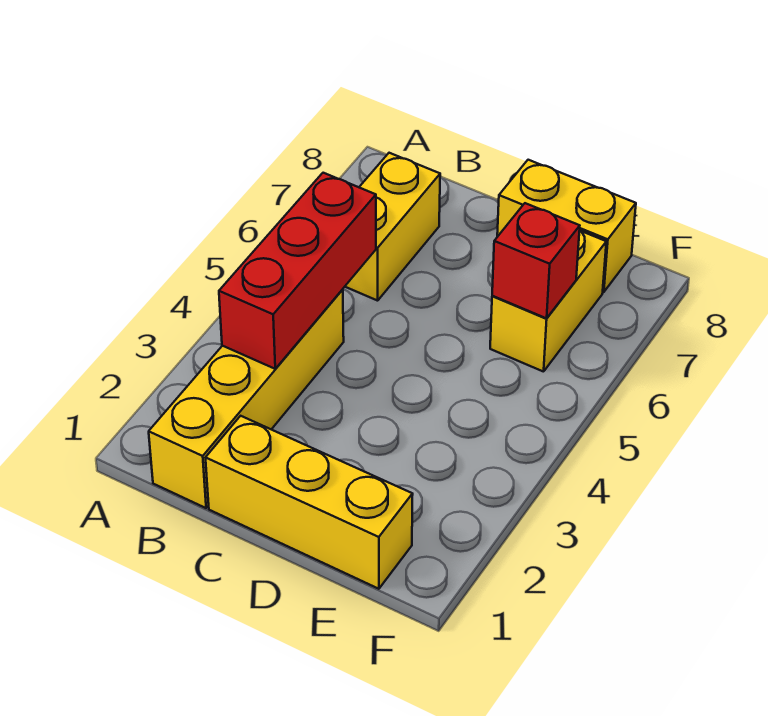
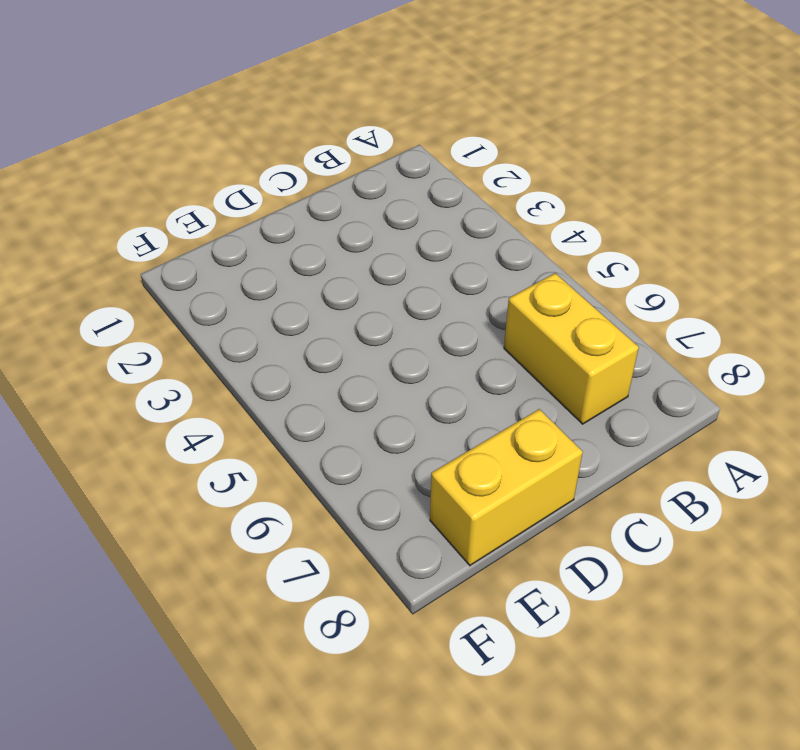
none -> yellow brick B1:B4 level 1
none -> yellow brick C1:E1 level 1

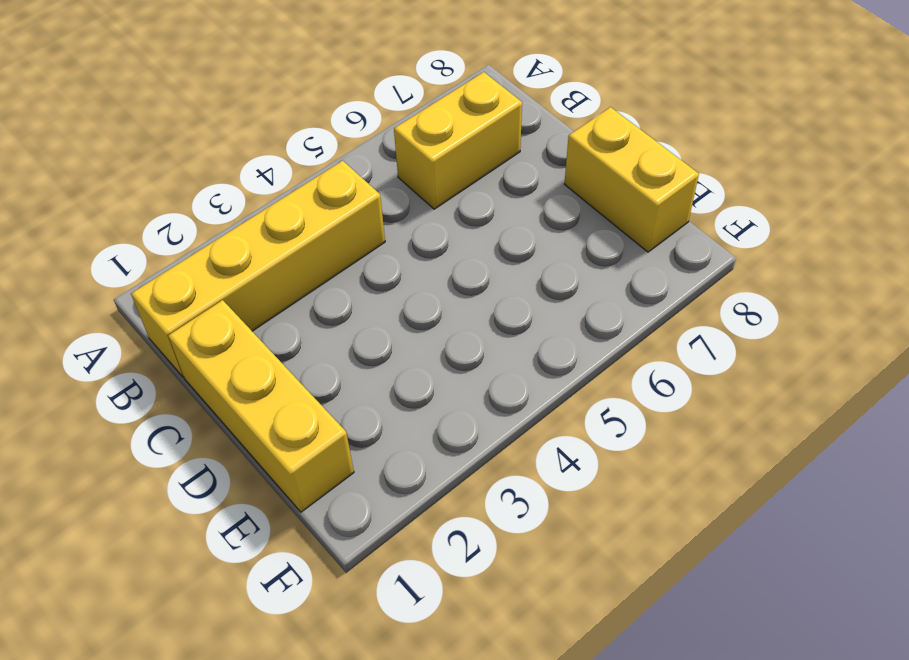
none -> yellow brick E6:E7 level 1
none -> red brick B3:B5 level 2

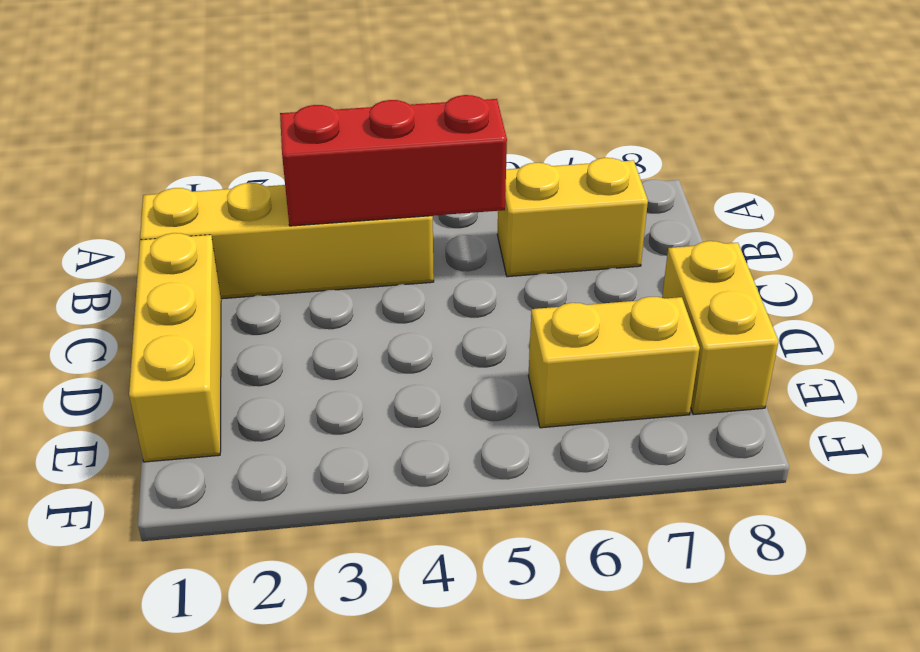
none -> red brick E6 level 2

